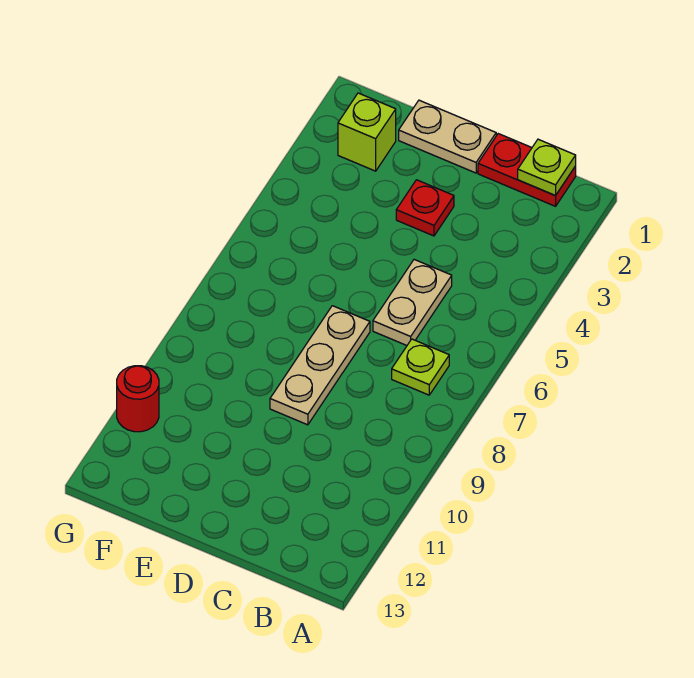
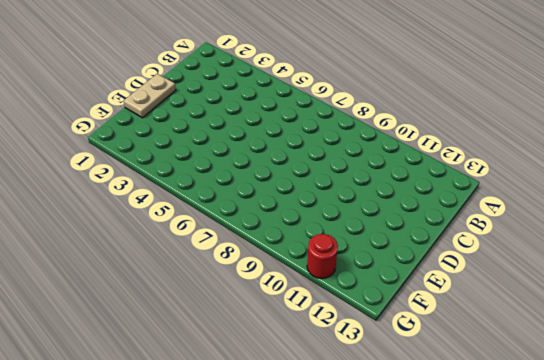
none -> red plate B1:C1 level 1
none -> lime plate B7 level 1

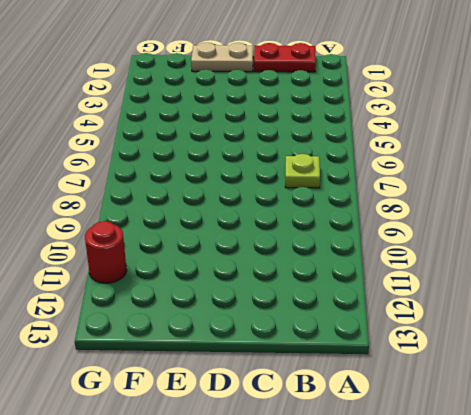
none -> tan plate C5:C6 level 1
none -> red plate D3 level 1

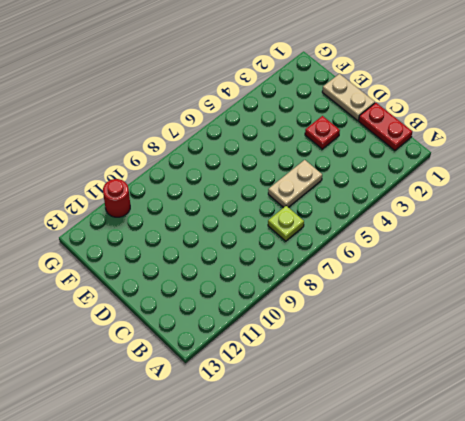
none -> tan plate D7:D9 level 1
none -> lime brick F2 level 1

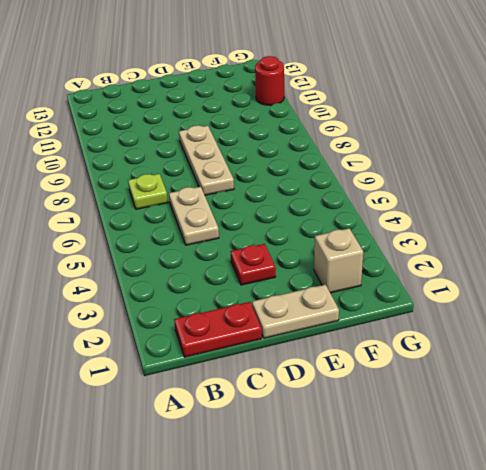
tan brick F2 level 1 -> lime brick F2 level 1
none -> lime plate B1 level 2

